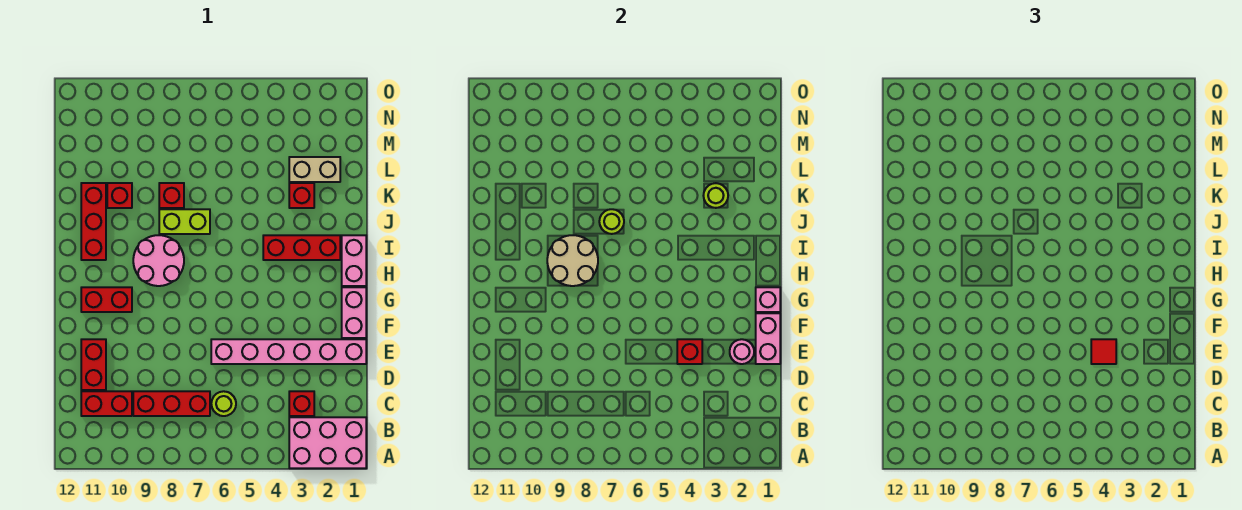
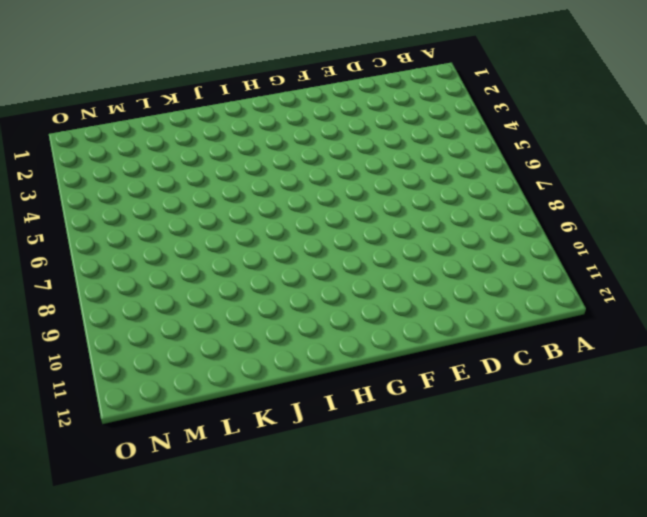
none -> pink brick A1:B3 level 1
none -> red brick C3 level 1
none -> lime round brick C6 level 1

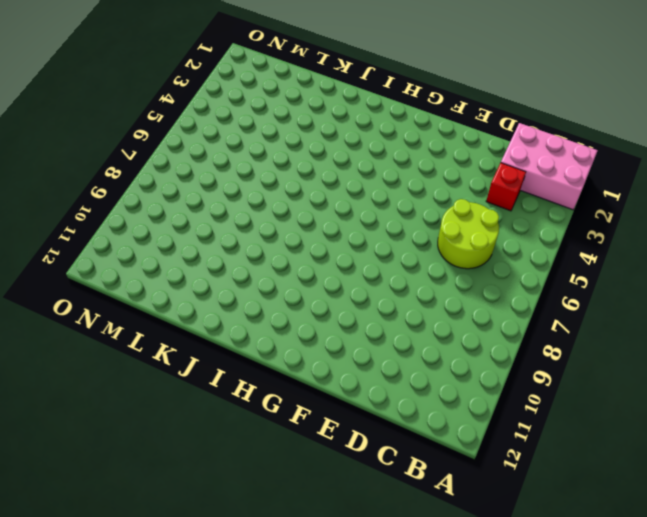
pink brick A1:C2 level 1 -> pink brick A1:B3 level 1
lime round brick C5:D6 level 1 -> lime round brick C6 level 1
none -> red brick C7:C9 level 1
none -> red brick C10:C11 level 1
none -> red brick D11:E11 level 1

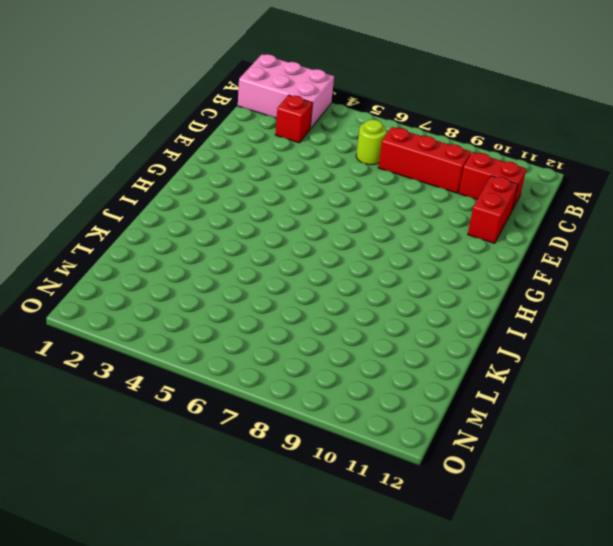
none -> pink brick E1:E6 level 1
none -> pink brick F1:G1 level 1
none -> red brick G10:G11 level 1

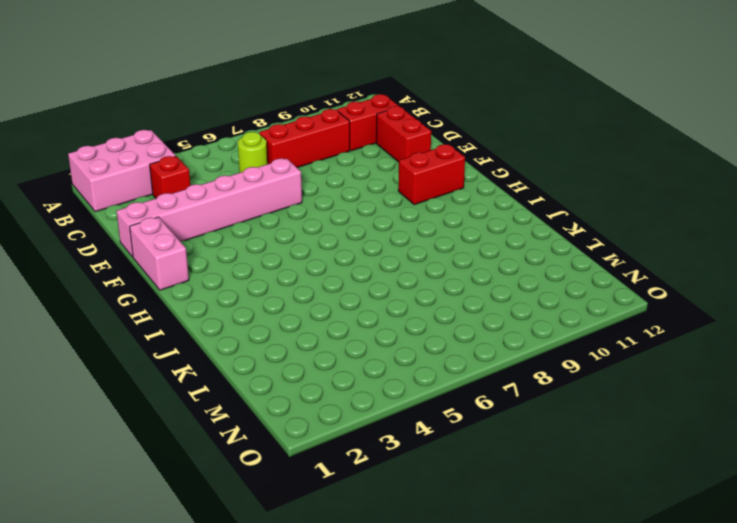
none -> pink brick H1:I1 level 1
none -> pink round brick H8:I9 level 1
none -> red brick I2:I4 level 1

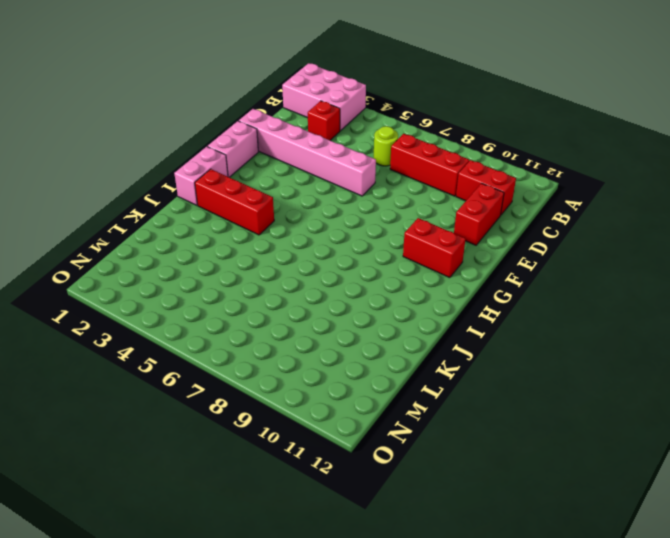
none -> pink round brick H8:I9 level 1
none -> red brick I11:K11 level 1
none -> lime brick J7:J8 level 1

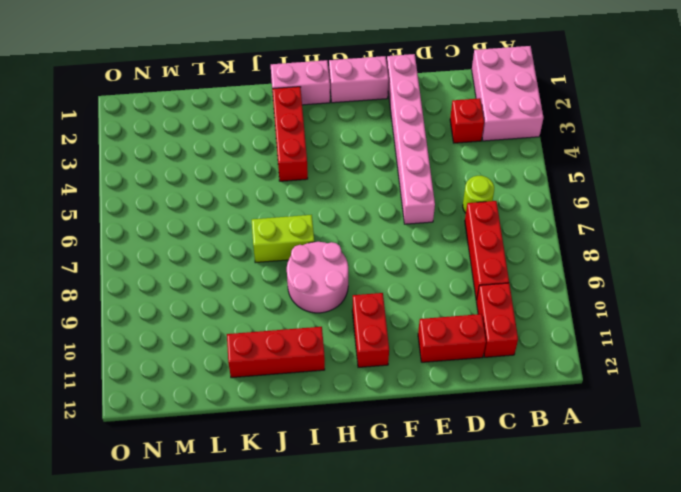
lime brick I7:J7 level 1 -> lime brick J7:J8 level 1
none -> red brick K3 level 1
none -> red brick K8 level 1
none -> red brick K10 level 1

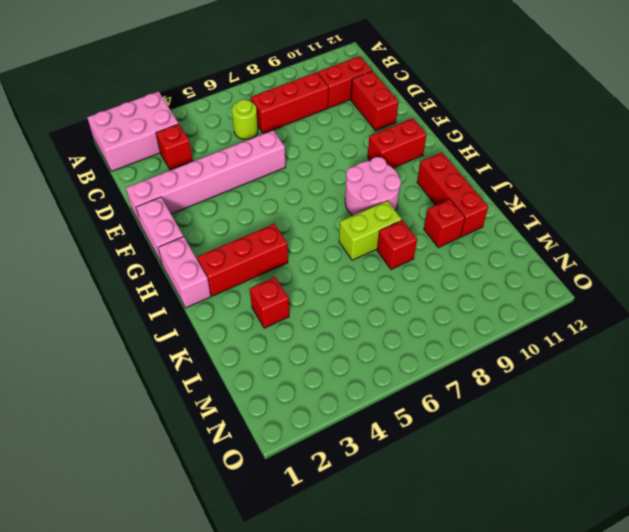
none -> tan brick L2:L3 level 1
none -> pink brick E1:F1 level 2
none -> pink round brick E2 level 2

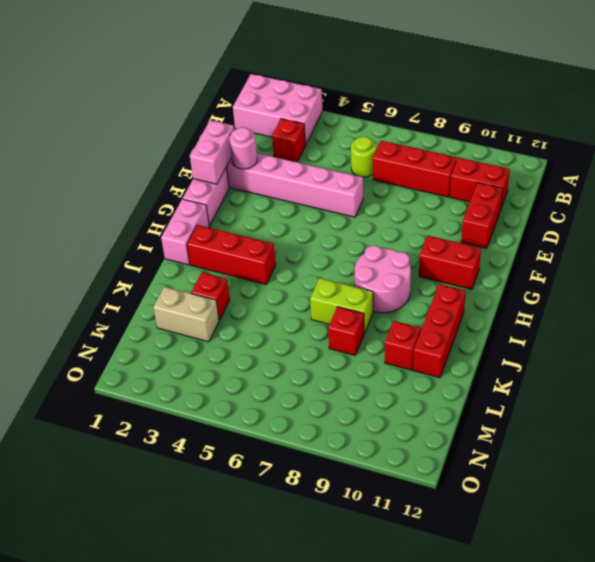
none -> red brick E4 level 2
none -> pink brick G1 level 2
none -> tan round brick H8:I9 level 2

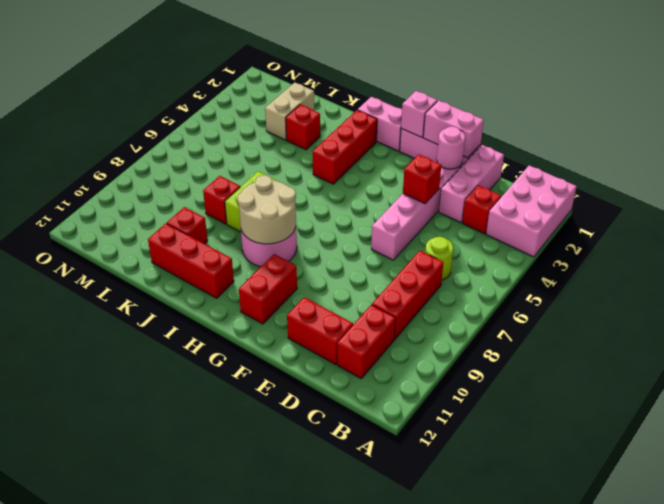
pink brick D1:D3 level 1 -> none
none -> lime round brick J7 level 2
none -> lime round brick K3 level 2
none -> red tile E4 level 3

